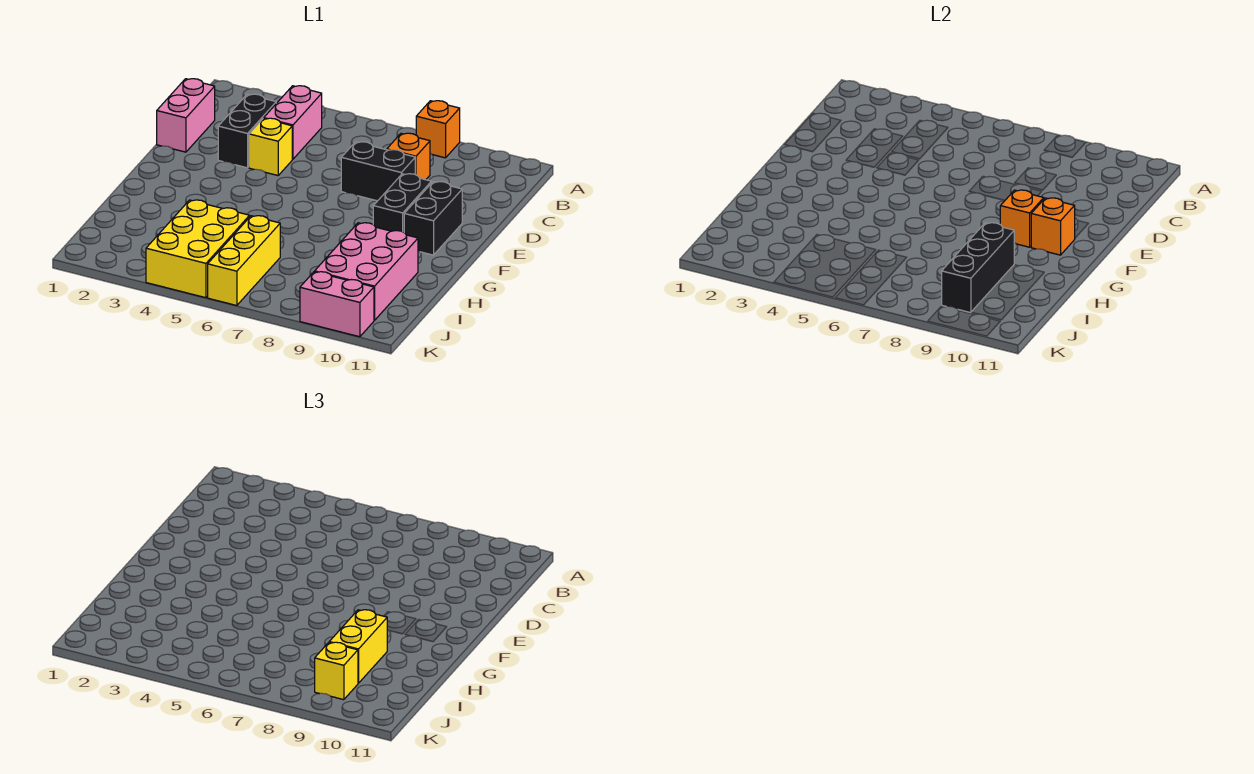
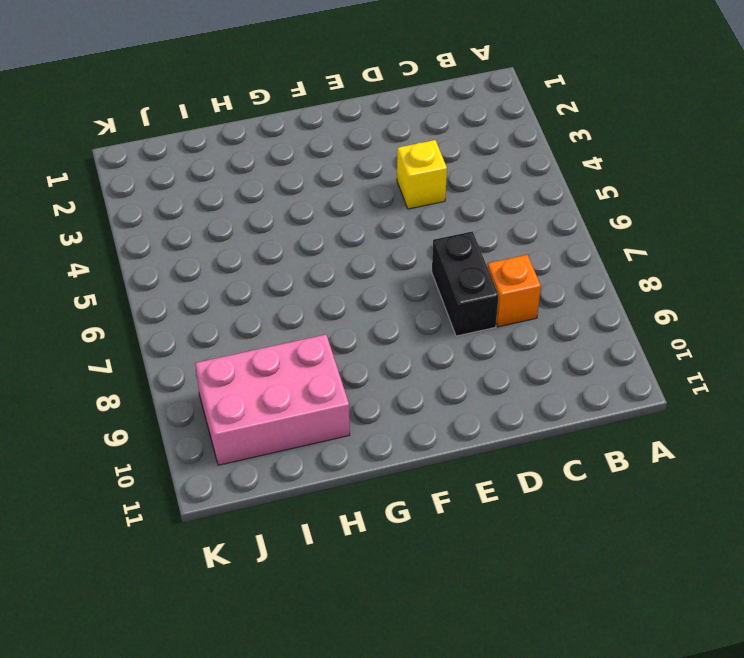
none -> orange brick A8 level 1
none -> pink brick B4:C4 level 1
none -> pink brick C1:D1 level 1

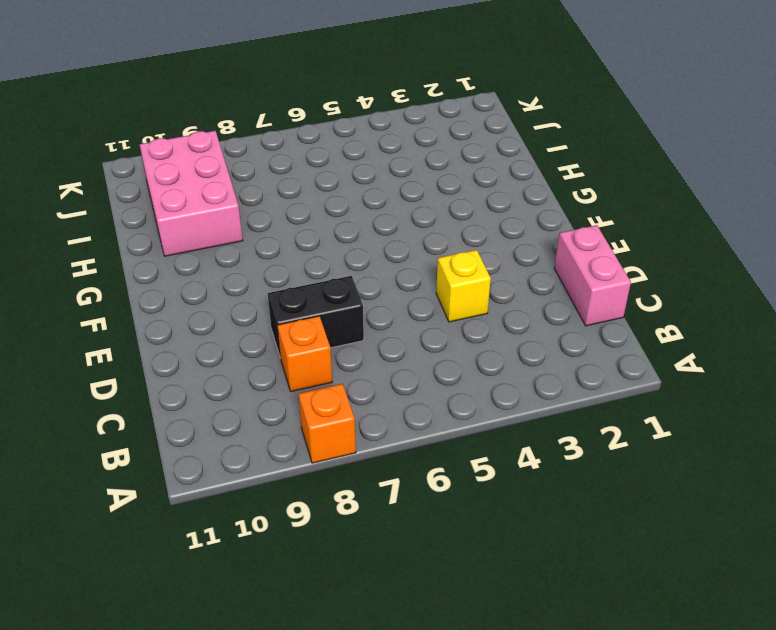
none -> pink brick B4:C4 level 1
none -> black brick C3:D3 level 1
none -> black brick E9:F9 level 1

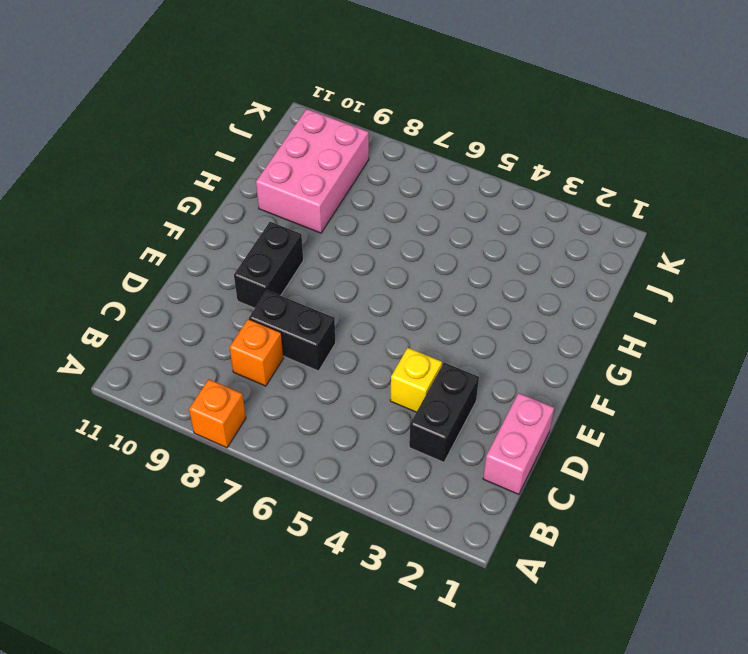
none -> pink brick B4:C4 level 1
none -> black brick E10:F10 level 1
none -> yellow brick I4:K5 level 1

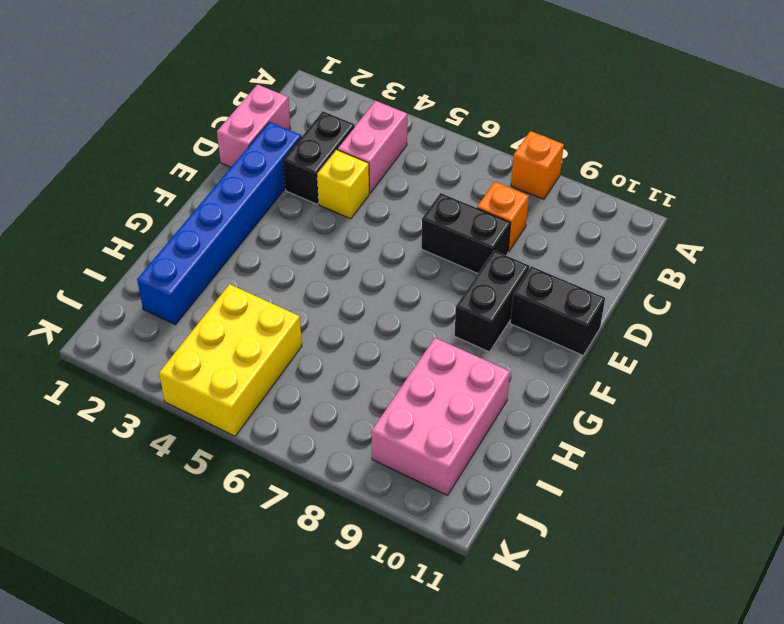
blue brick D2:I2 level 1 -> none
black brick E10:E11 level 1 -> black brick E10:F10 level 1
none -> yellow brick I6:K6 level 1
none -> pink brick K9:K10 level 1
none -> orange brick F9 level 2

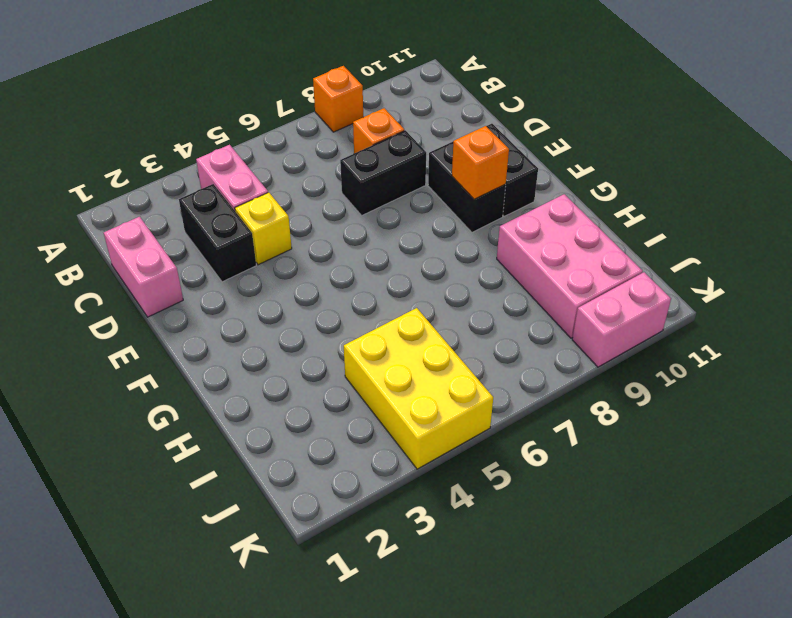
none -> yellow brick I6:K6 level 1
none -> orange brick F10 level 2
none -> black brick H9:J9 level 2

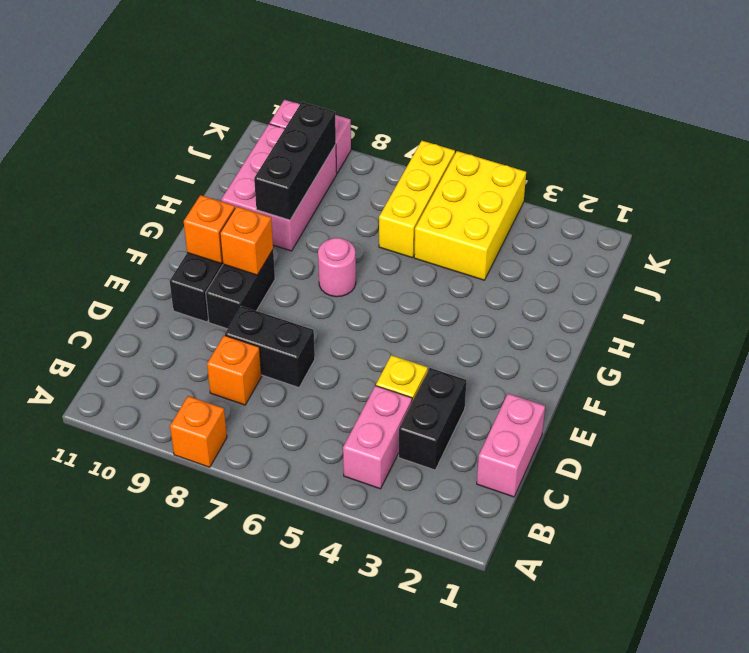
pink round brick G7 level 1 -> none
none -> yellow brick H9:I9 level 3
none -> yellow brick J9 level 3

